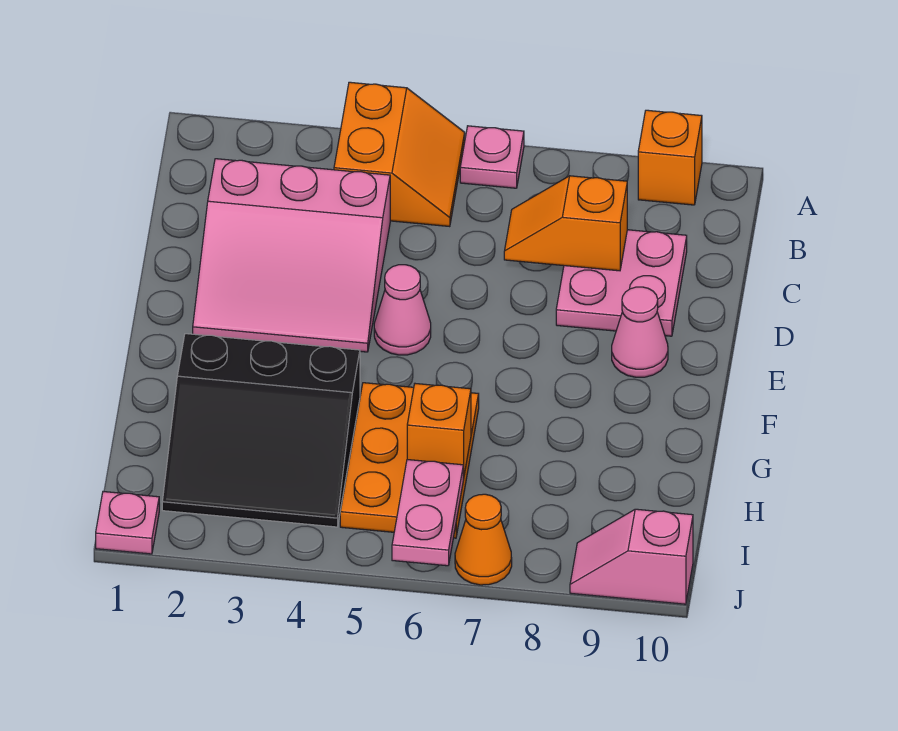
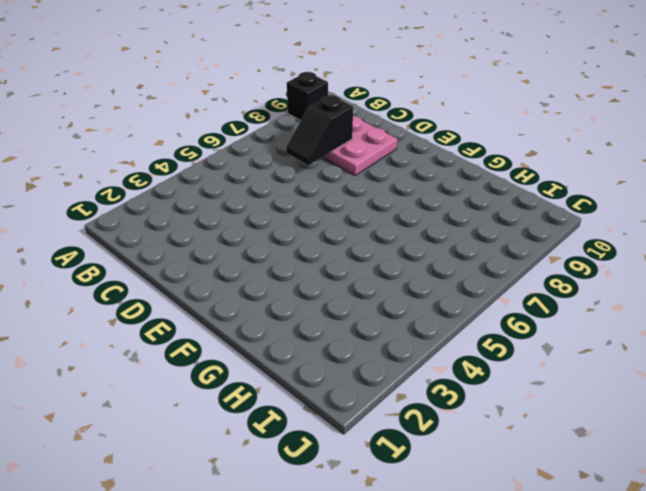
black brick A9 level 1 -> orange brick A9 level 1
black slope C7:C8 level 2 top 8 -> orange slope C7:C8 level 2 top 8
none -> orange slope A4:B5 level 1 top 4
none -> pink plate A6 level 1
none -> pink slope C2:E4 level 1 top C

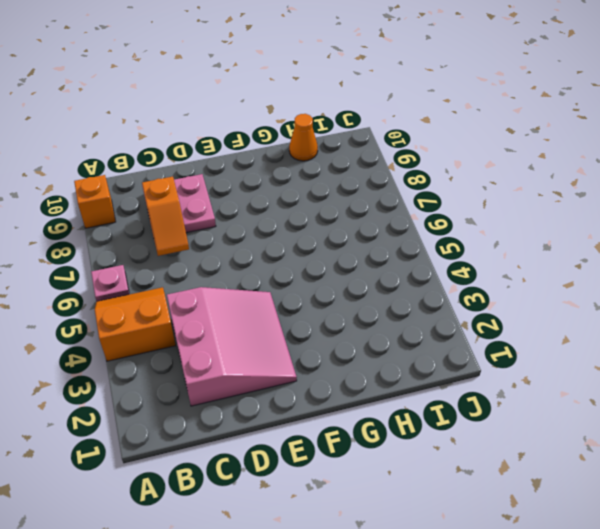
orange cone H10 level 1 -> orange cone J7 level 1
none -> pink cone E5 level 1
none -> pink cone E9 level 1
none -> black slope G2:I4 level 1 top G

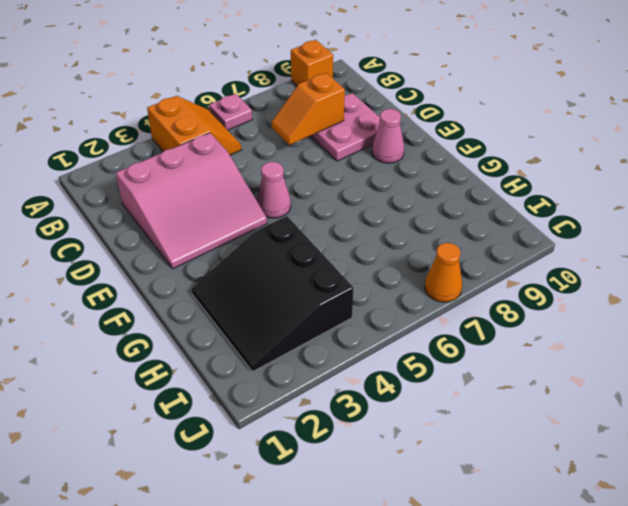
black slope G2:I4 level 1 top 4 -> black slope G2:I4 level 1 top G
none -> orange plate G5:I6 level 1
none -> pink plate J1 level 1
none -> pink slope J9:J10 level 1 top 10

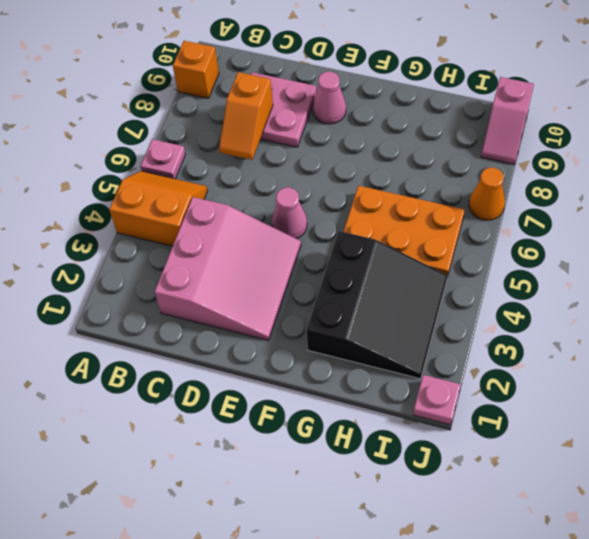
none -> orange brick H6 level 2
none -> pink plate I6:J6 level 2

